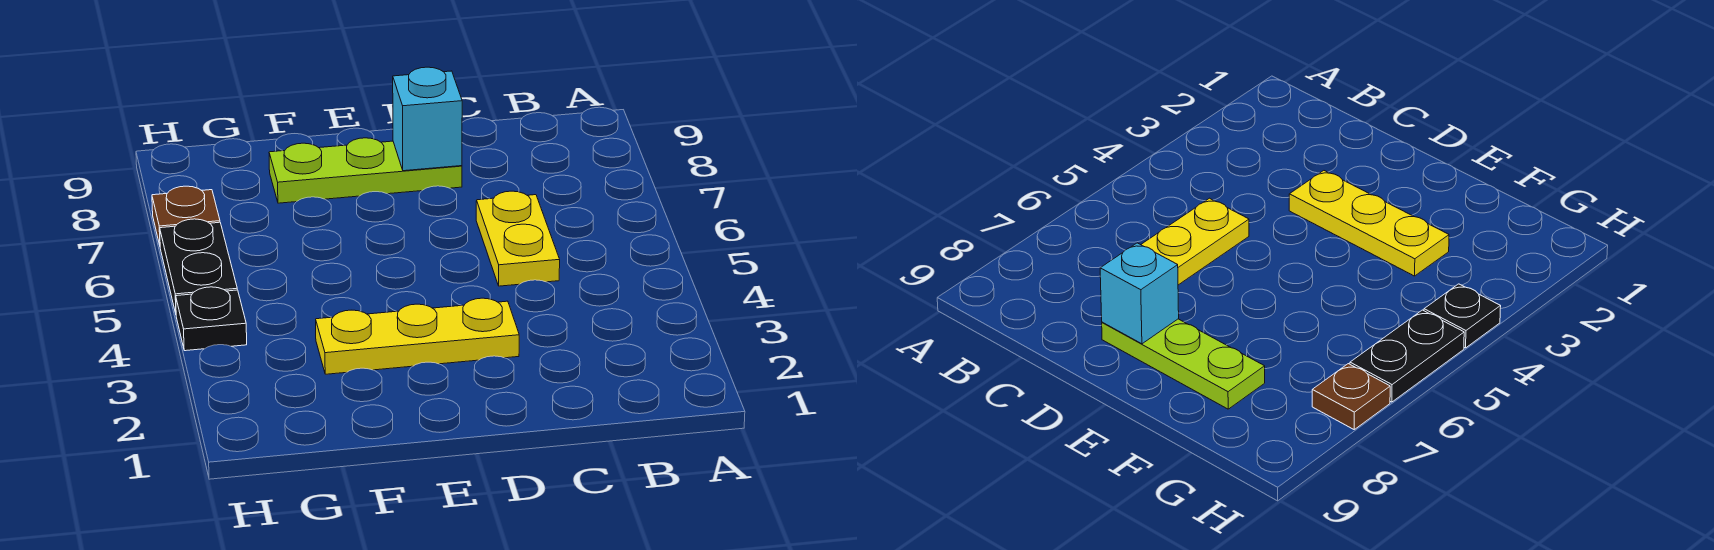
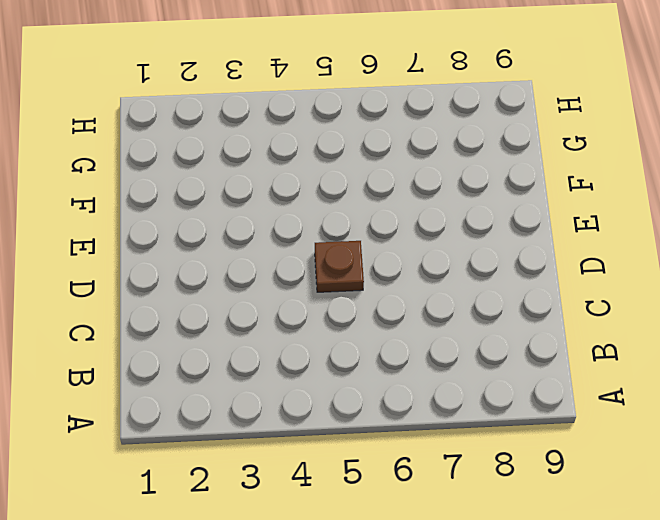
brown plate D5 level 1 -> brown plate H7 level 1
none -> yellow plate C5:C6 level 1
none -> yellow plate D3:F3 level 1

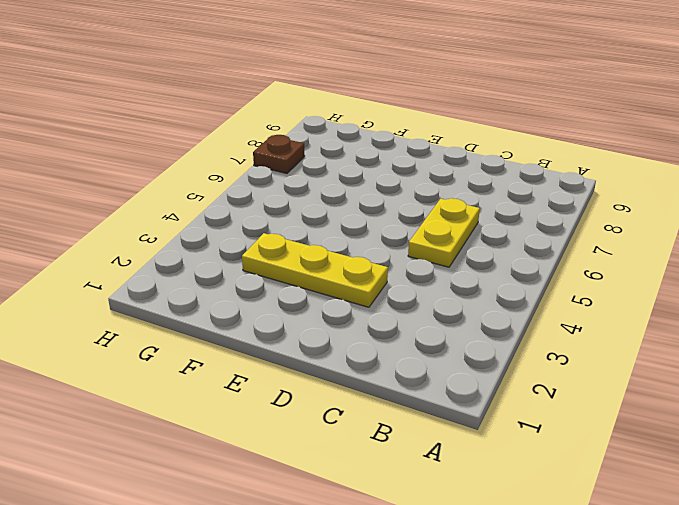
none -> lime plate D8:F8 level 1
none -> black plate H4 level 1

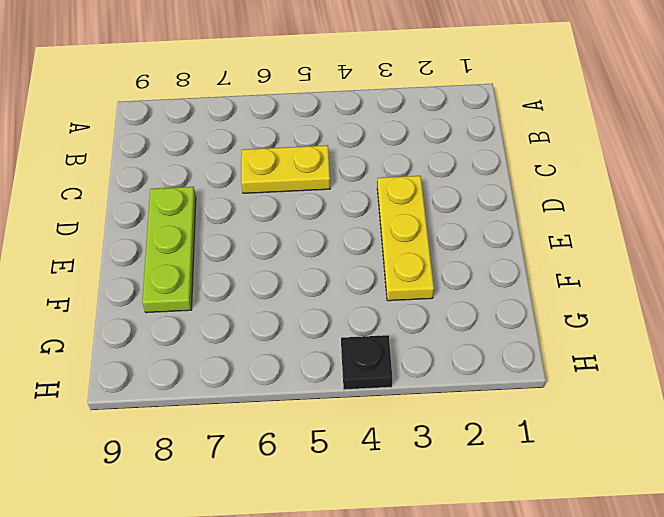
none -> black plate H5:H6 level 1
none -> brown plate H7 level 1

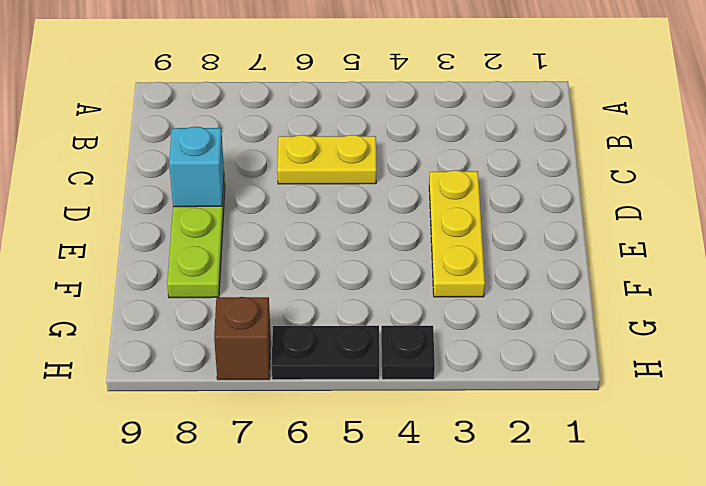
brown brick H7 level 1 -> brown plate H7 level 1

